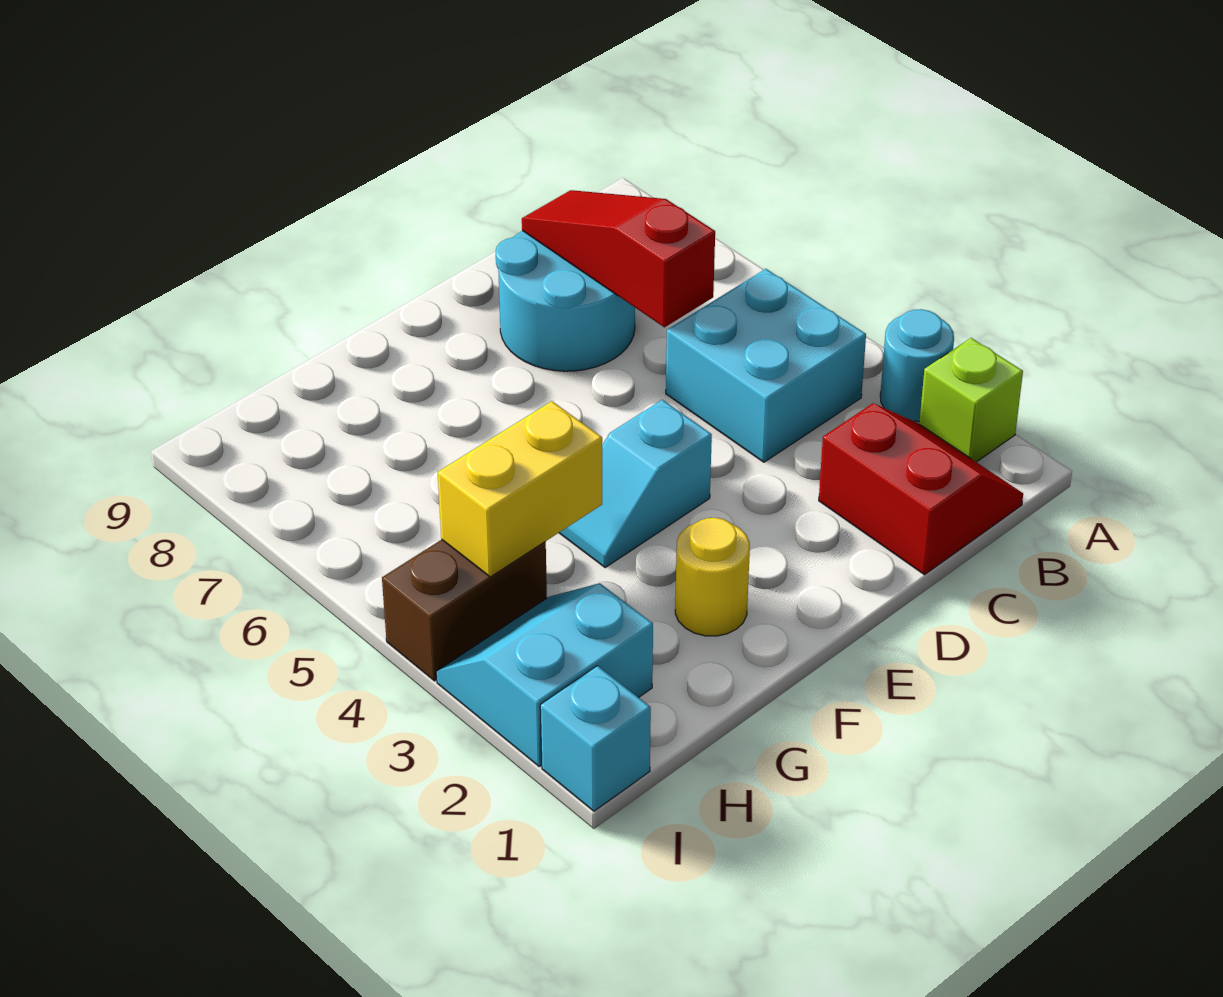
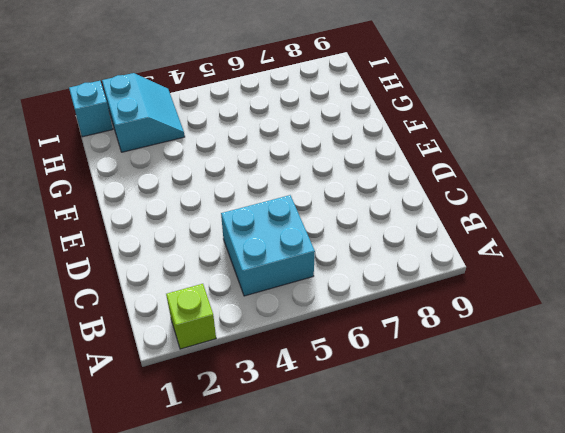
none -> cyan round brick A3 level 1
none -> red slope B1:C2 level 1 top C
none -> cyan round brick C7:D8 level 1

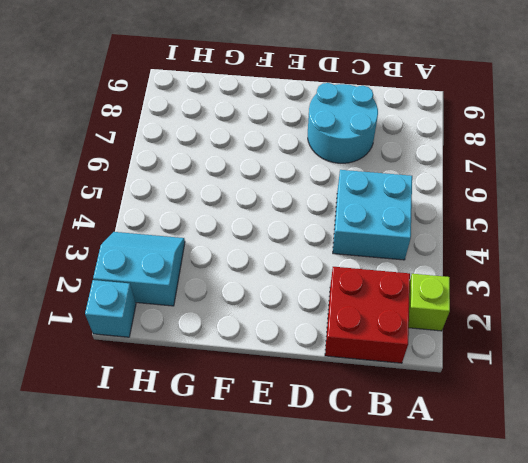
red brick B1:C2 level 1 -> red slope B1:C2 level 1 top C
none -> cyan round brick A3 level 1
none -> cyan slope E4:F4 level 1 top E
none -> yellow round brick F2 level 1

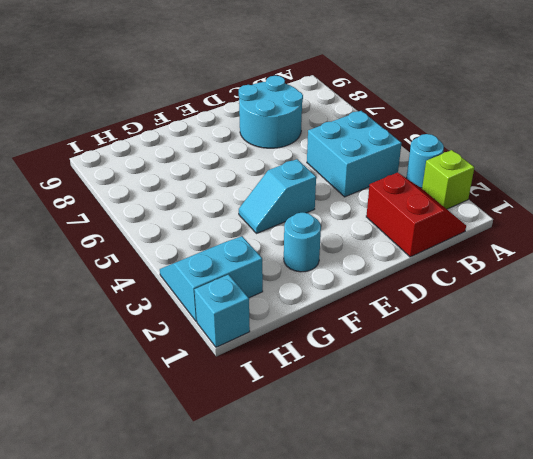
cyan round brick F2 level 1 -> yellow round brick F2 level 1
none -> brown brick H4:I4 level 1
none -> red slope C6:C8 level 2 top 6
none -> yellow brick G4:H4 level 2

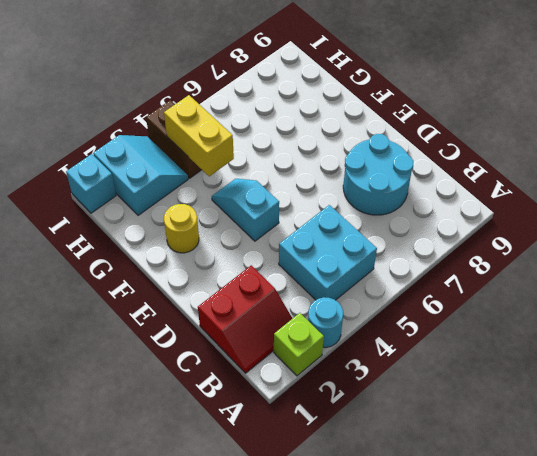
none -> red slope C6:C8 level 2 top 6

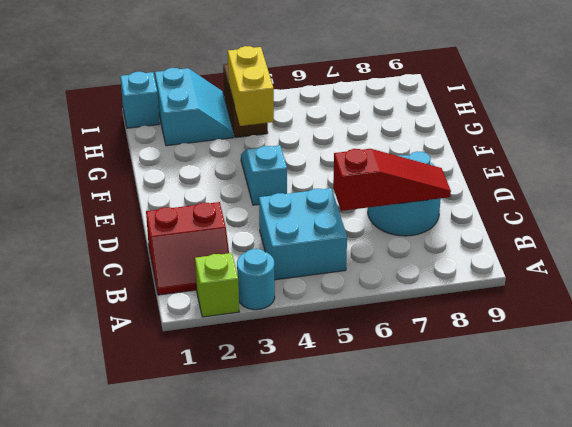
none -> yellow round brick F2 level 1

